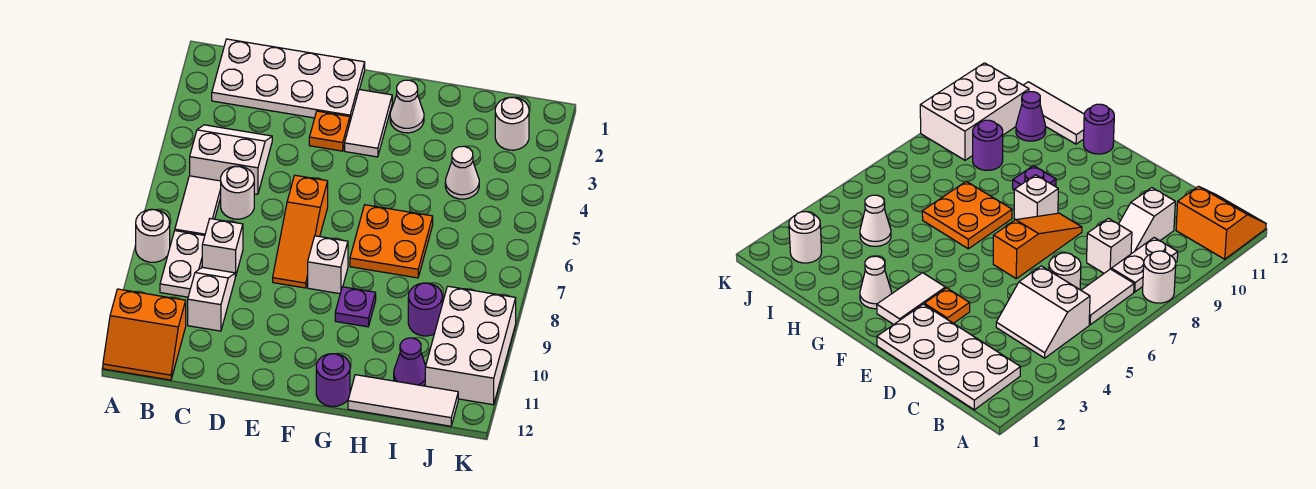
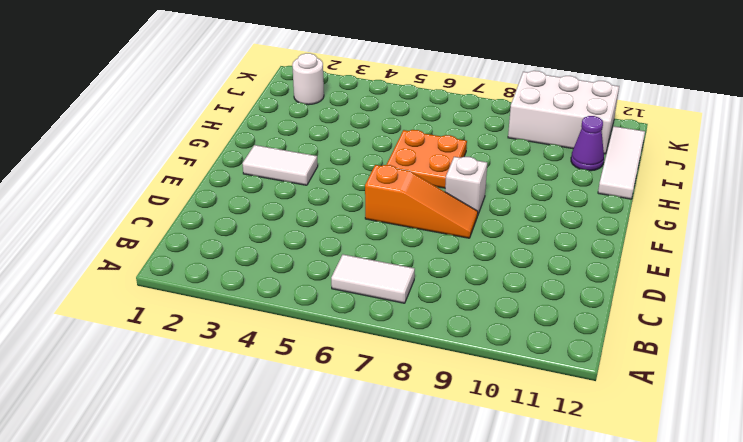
none -> white round brick A8 level 1
none -> orange slope A11:B12 level 1 top 11
none -> white plate B1:E2 level 1

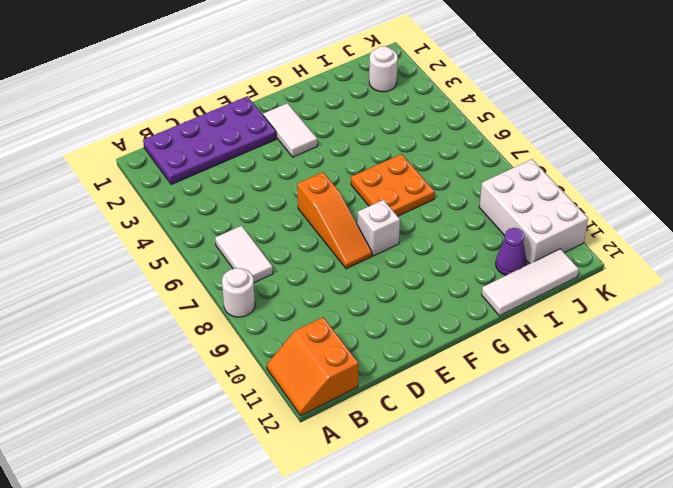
orange slope A11:B12 level 1 top B -> orange slope A11:B12 level 1 top 11
purple plate B1:E2 level 1 -> white plate B1:E2 level 1
none -> white slope B4:C5 level 1 top 5
none -> white plate B8:B9 level 1
none -> white round brick C6 level 1

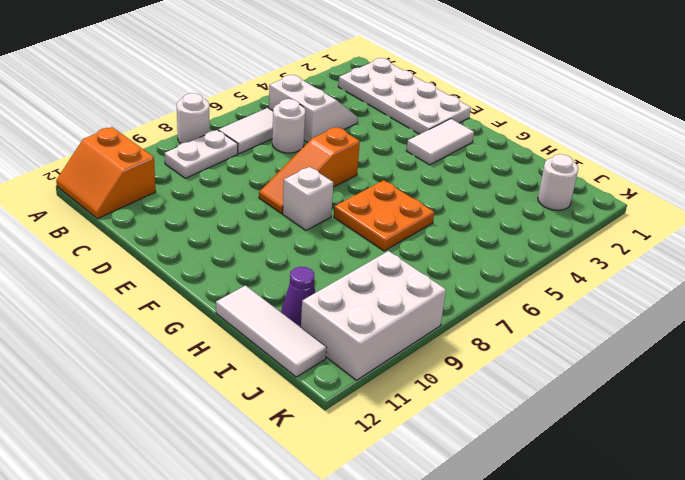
none -> white brick C8 level 1
none -> white slope C9:C10 level 1 top 10
none -> orange plate E3 level 1

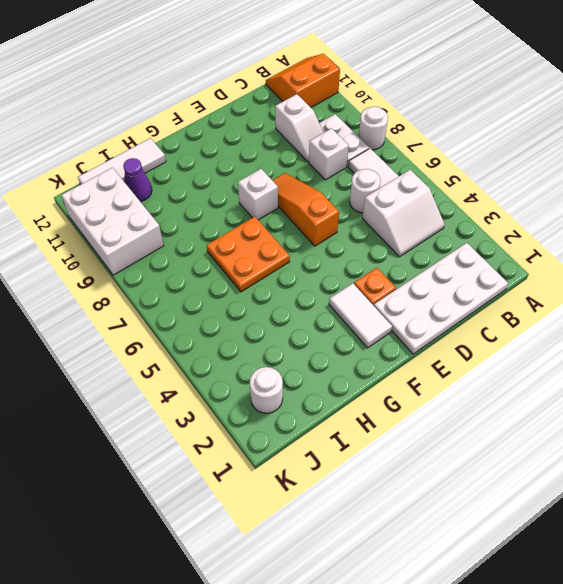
none -> white cone G2 level 1
none -> purple plate G9 level 1
none -> purple round brick G12 level 1

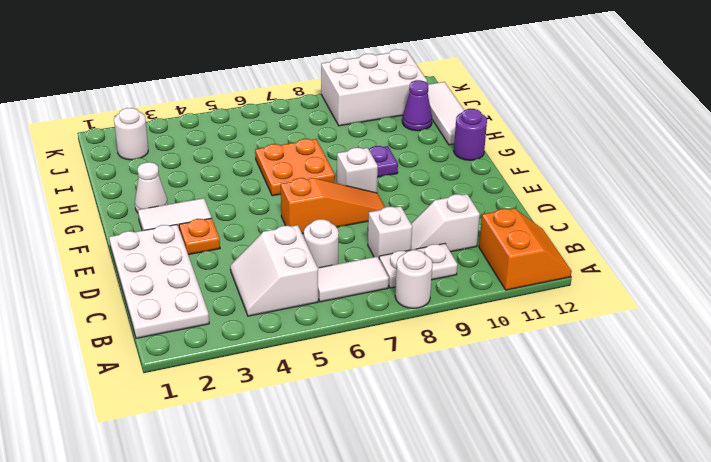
none -> white cone I4 level 1
none -> purple round brick I9 level 1

